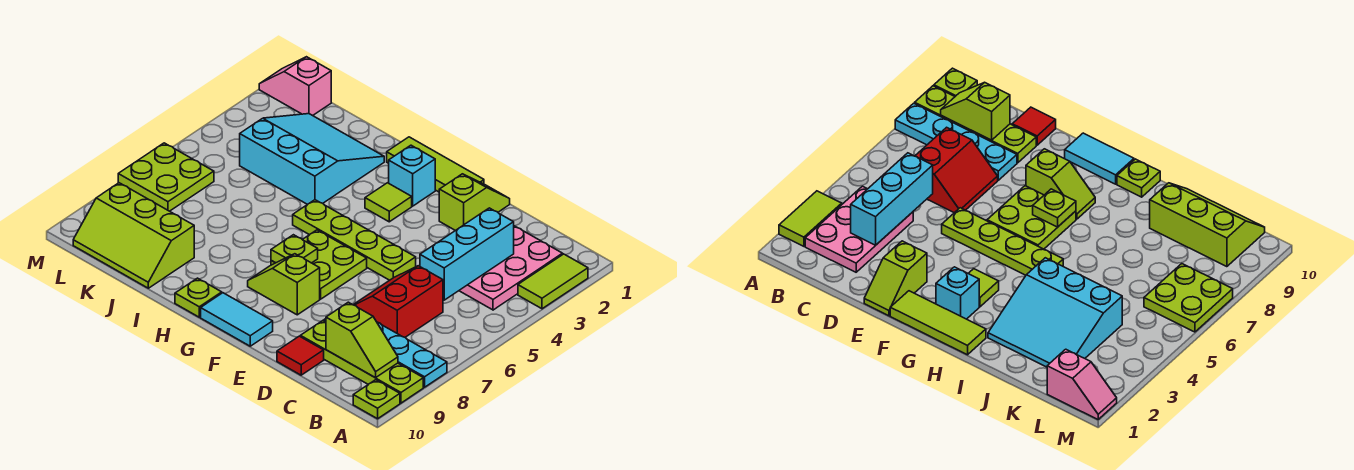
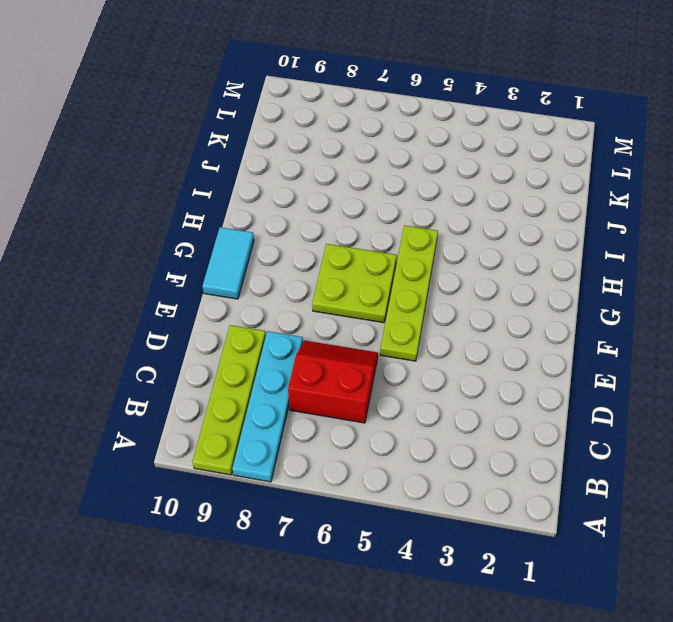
none -> lime tile A2:A3 level 1
none -> lime plate A10 level 1
none -> pink plate B2:C4 level 1

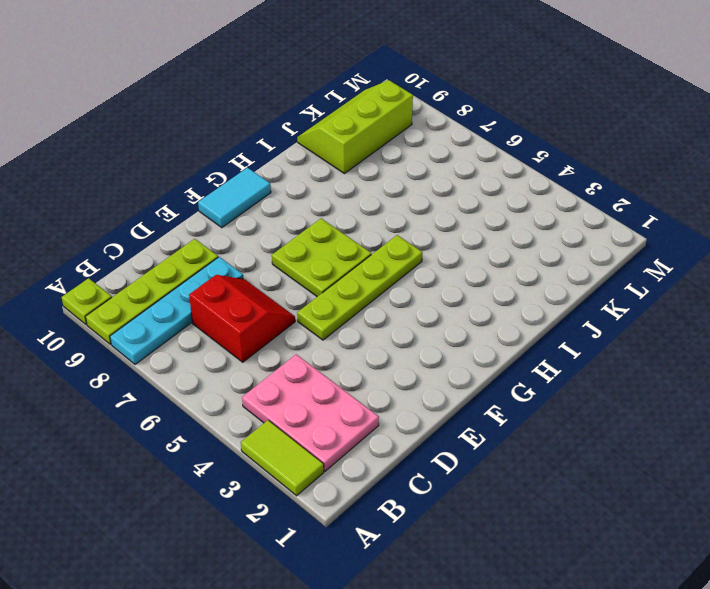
none -> red tile D10 level 1
none -> lime slope E1:E2 level 1 top 2
none -> lime tile F1:H1 level 1

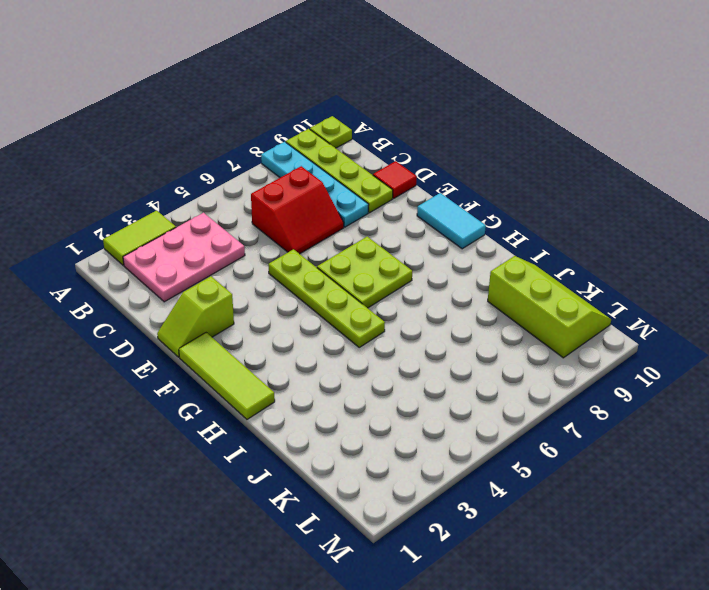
none -> lime slope F8:G8 level 1 top F
none -> cyan brick G2 level 1
none -> lime tile G3 level 1

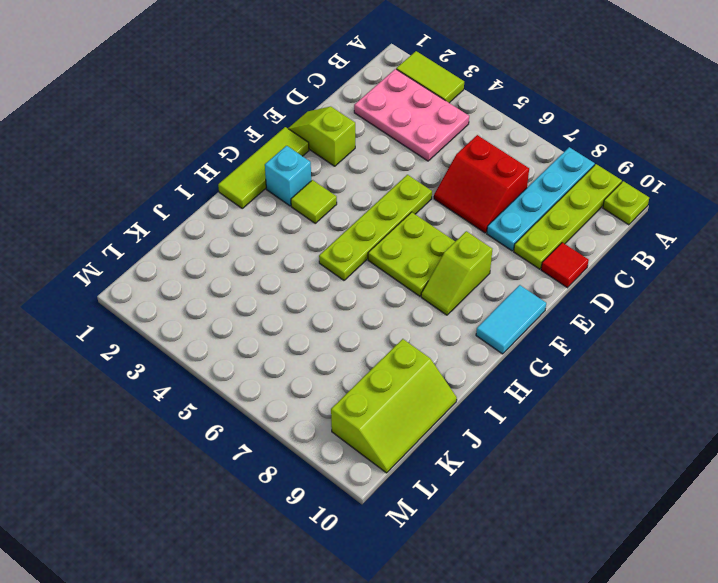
none -> lime plate H10 level 1
none -> cyan slope I2:K4 level 1 top 4
none -> pink slope L1:M1 level 1 top L

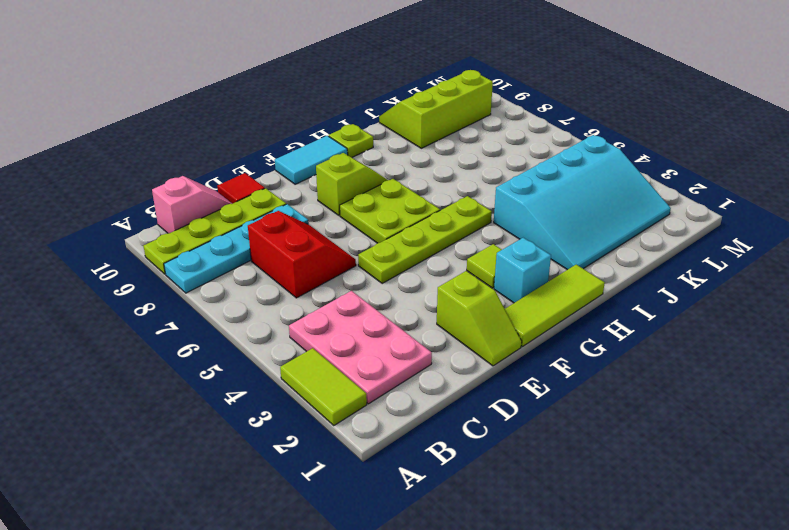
pink slope B10:C10 level 1 top B -> pink slope L1:M1 level 1 top L
cyan slope I2:L4 level 1 top 4 -> cyan slope I2:K4 level 1 top 4
none -> lime plate A10 level 1
none -> lime plate L6:M7 level 1
none -> lime slope B9:C9 level 2 top C

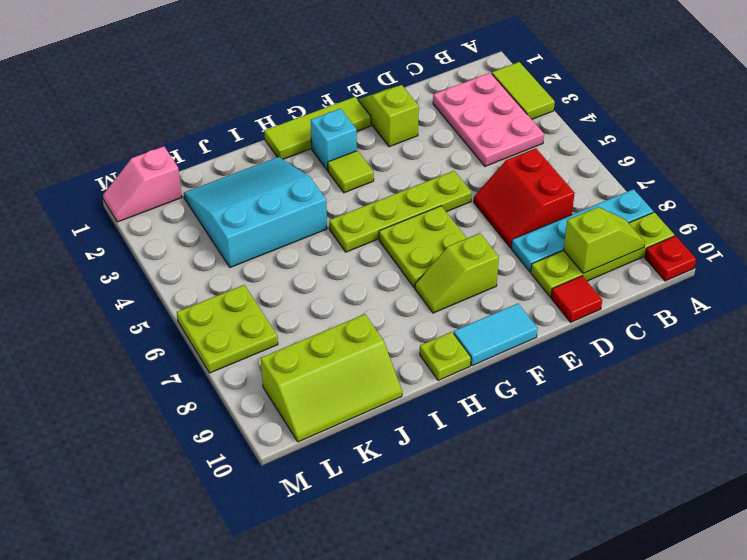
red plate A10 level 1 -> lime plate A10 level 1
none -> cyan brick C3:C5 level 2
none -> lime plate G7 level 2

